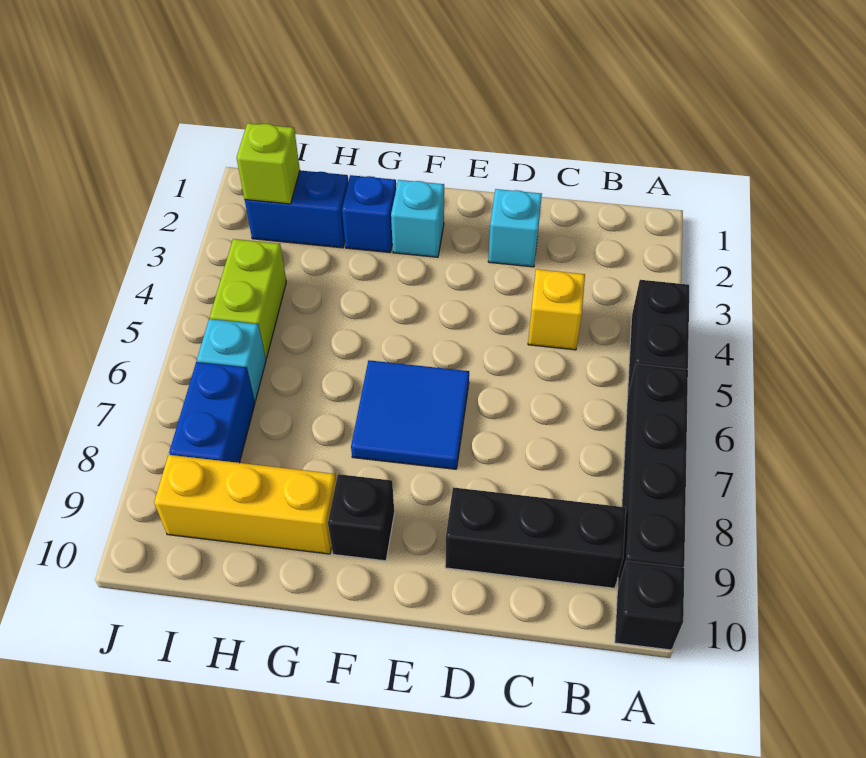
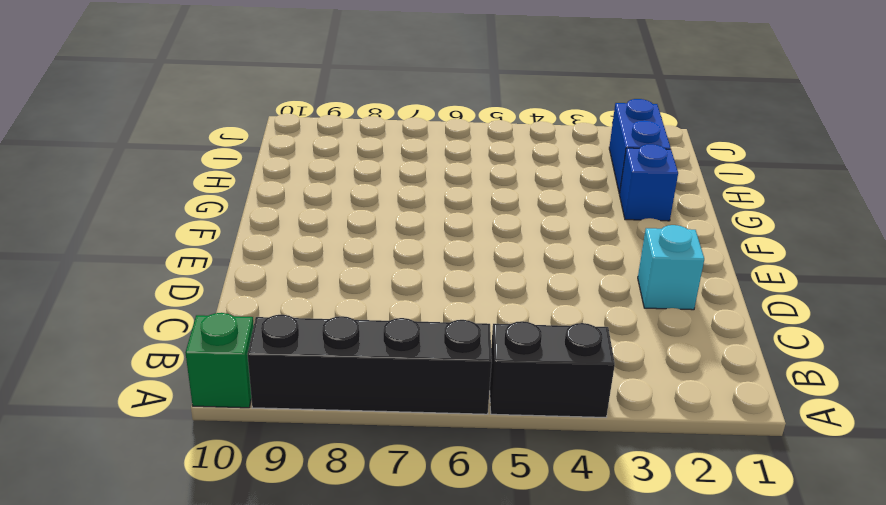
green brick A10 level 1 -> black brick A10 level 1
none -> black brick B9:D9 level 1
none -> yellow brick C4 level 1
none -> blue tile E6:F7 level 1

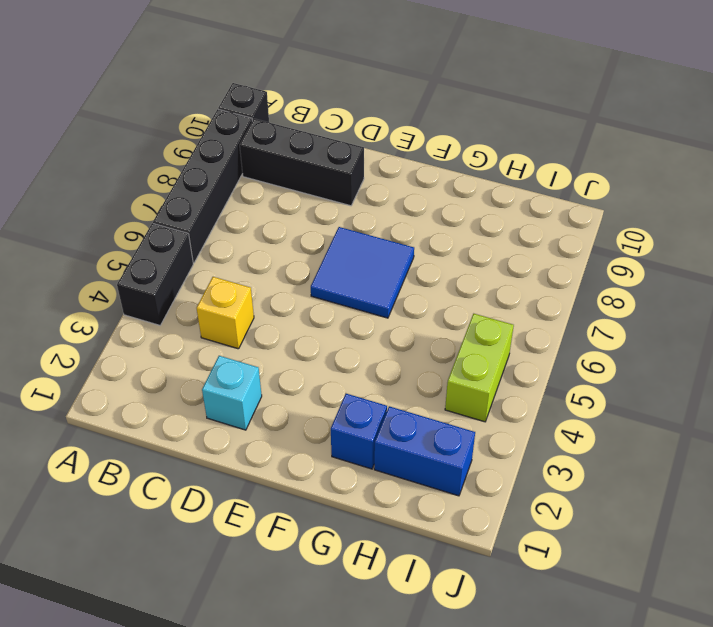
none -> cyan brick F2 level 1
none -> black brick F9 level 1
none -> yellow brick G9:I9 level 1

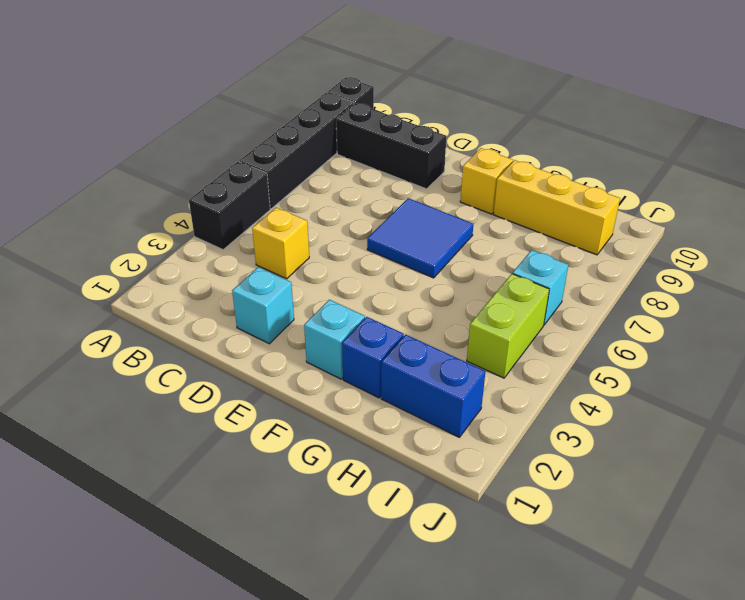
yellow brick F9 level 1 -> black brick F9 level 1
none -> blue brick I7:I8 level 1
none -> lime brick I2 level 2

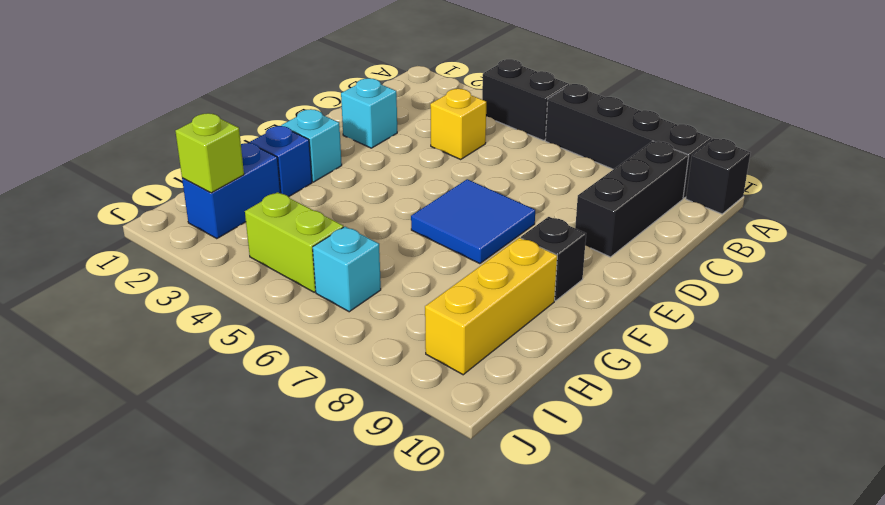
none -> blue brick I7:I8 level 1

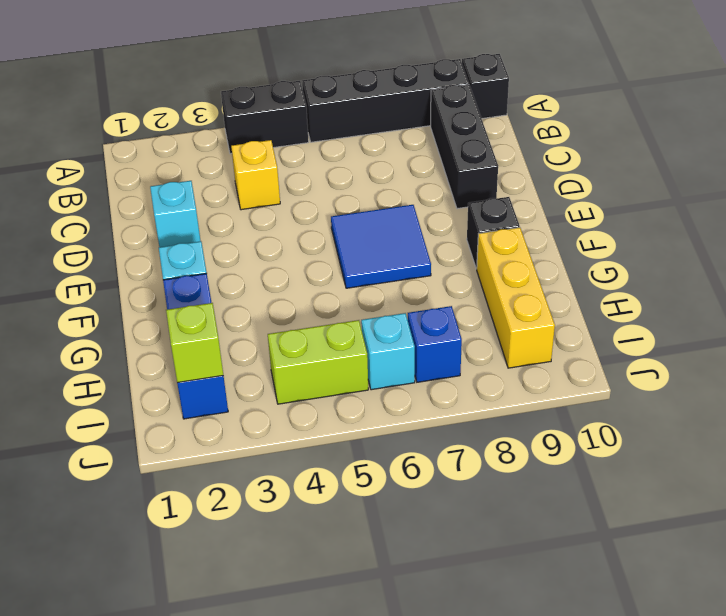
blue brick I7 level 1 -> blue brick I7:I8 level 1

